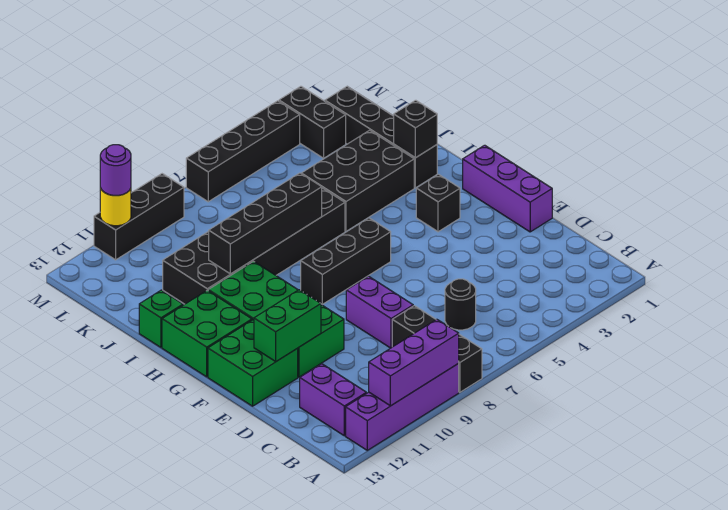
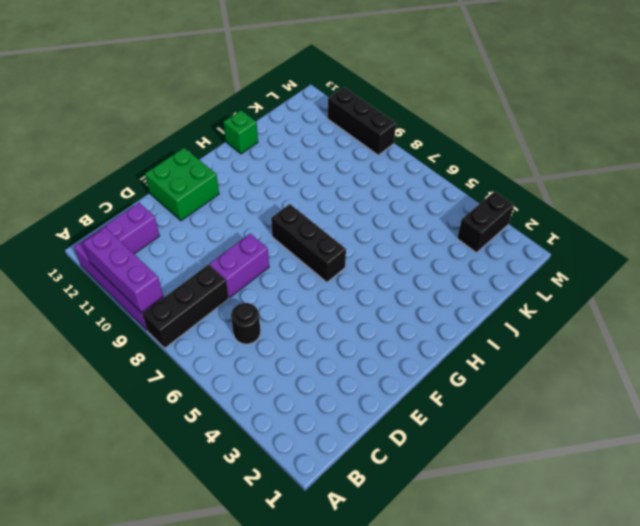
none -> purple brick E1:G1 level 1
none -> green brick E10:H11 level 1
none -> black brick G3 level 1

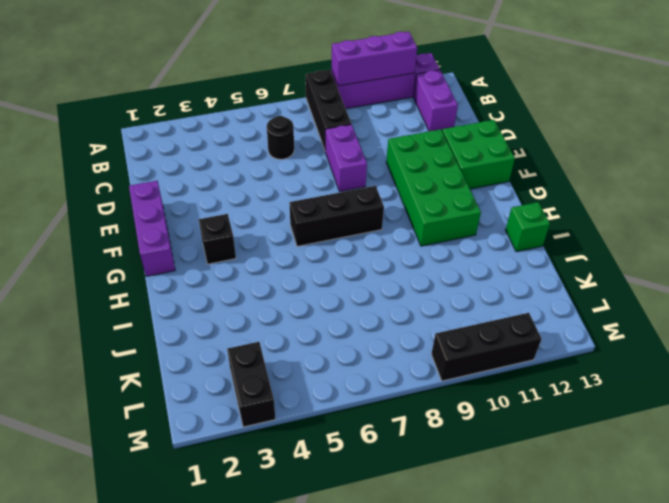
none -> green brick G12:H13 level 1
none -> black brick I2:L2 level 1
none -> black brick I3:J5 level 1

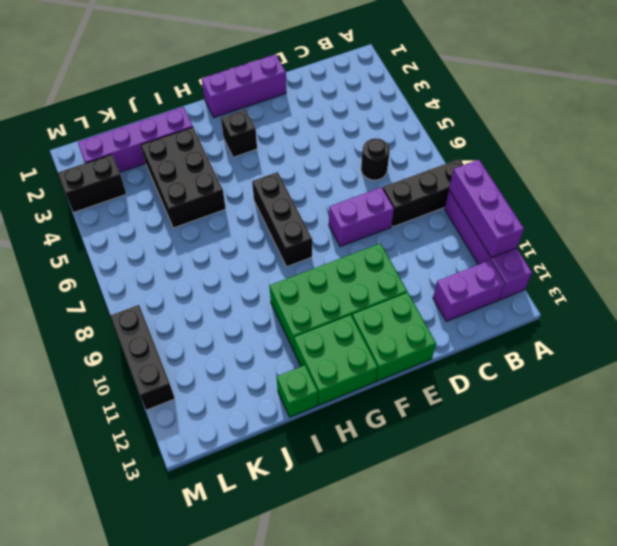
purple brick I2:L2 level 1 -> black brick I2:L2 level 1
none -> black brick I6:J11 level 1
none -> black brick M4:M7 level 1
none -> green brick E11:E12 level 2

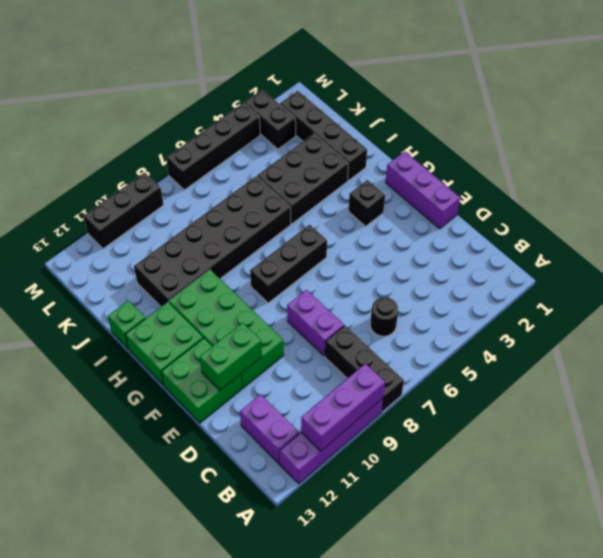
none -> black brick I2 level 2
none -> black brick I7:I10 level 2
none -> yellow round brick M11 level 2

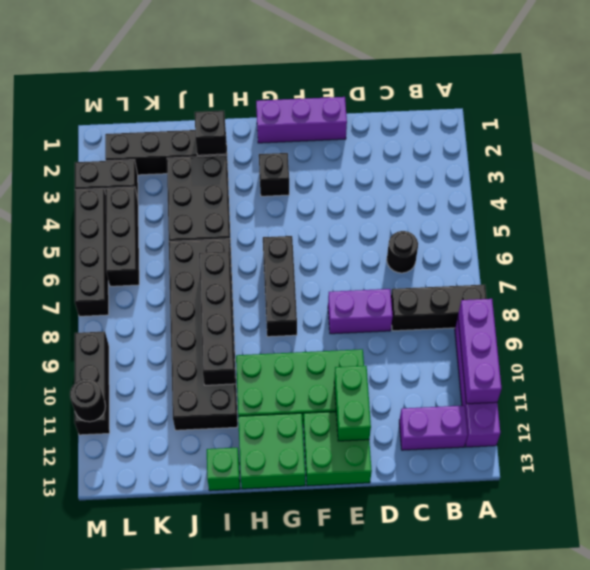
black brick L4:L6 level 1 -> none
black round brick M11 level 2 -> yellow round brick M11 level 2
none -> purple round brick M11 level 3

